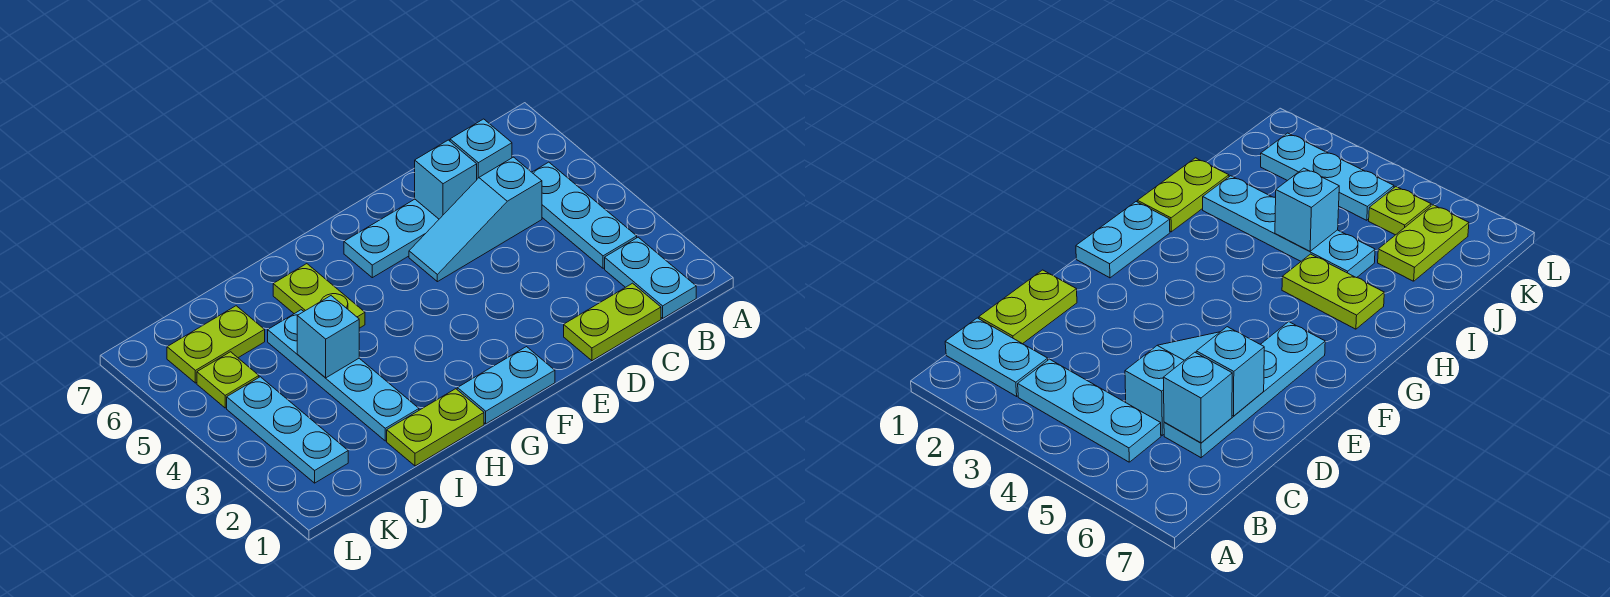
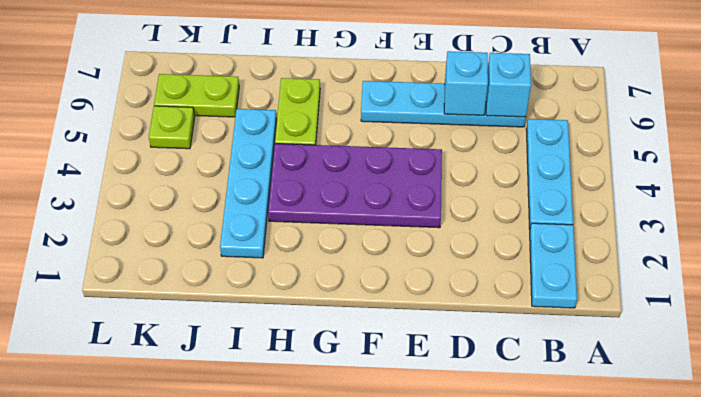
purple plate E3:H4 level 1 -> none
none -> lime plate C1:D1 level 1
none -> cyan slope C5:E5 level 1 top C
none -> cyan plate F1:G1 level 1

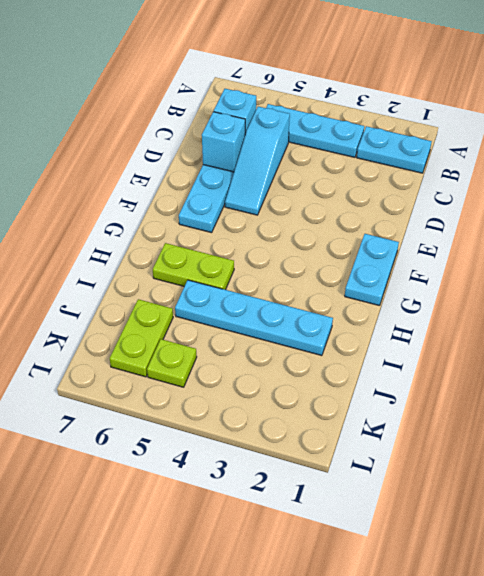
none -> lime plate C1:D1 level 1
none -> lime plate H1:I1 level 1
none -> cyan plate K2:K4 level 1

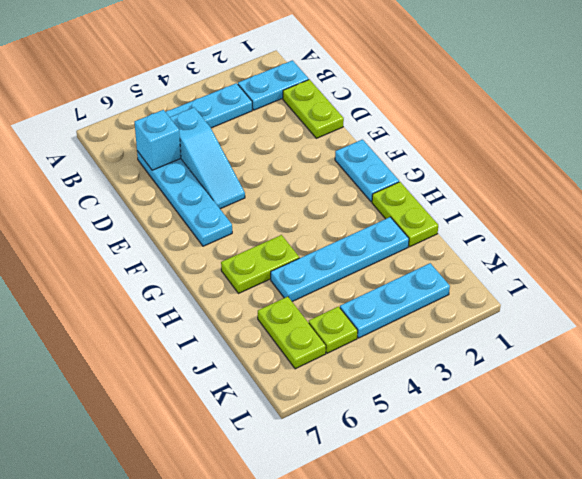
none -> cyan brick D6 level 2
none -> cyan brick I4 level 2

